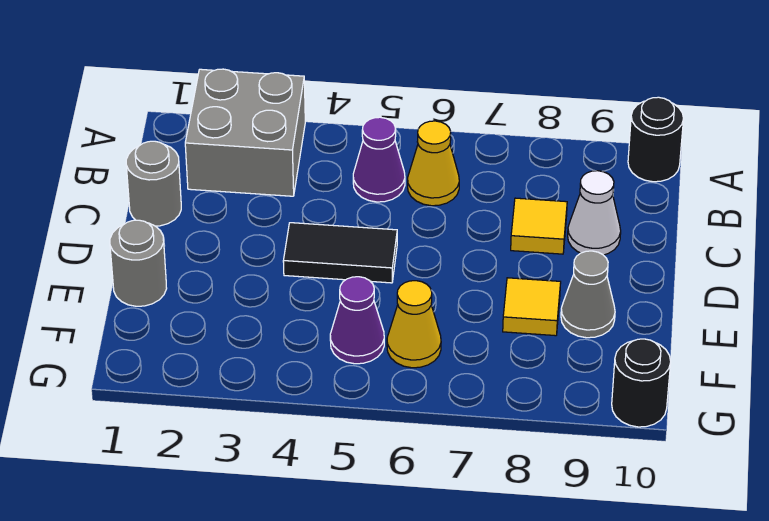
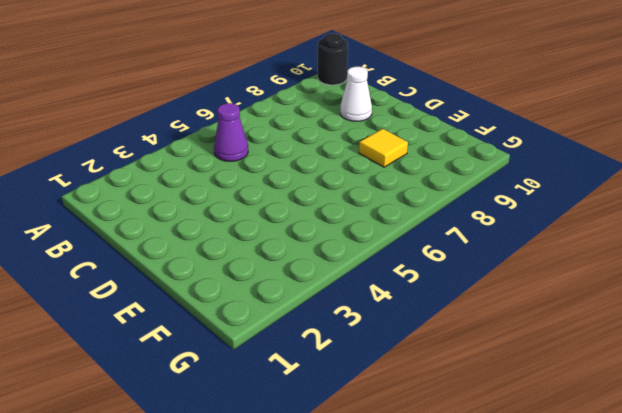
none -> grey brick A2:B3 level 1
none -> yellow cone B6 level 1
none -> grey round brick C1 level 1

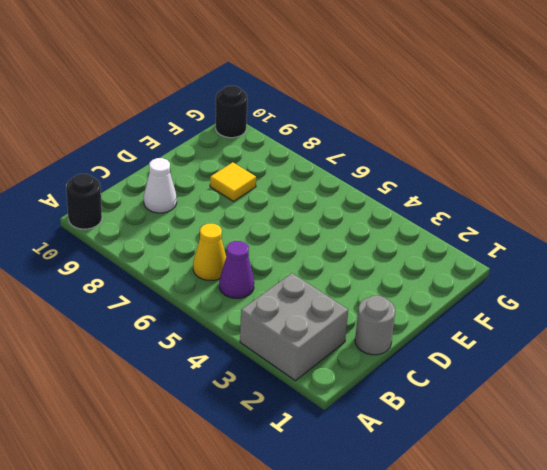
none -> yellow tile C8 level 1
none -> black tile D4:D5 level 1
none -> grey round brick E1 level 1

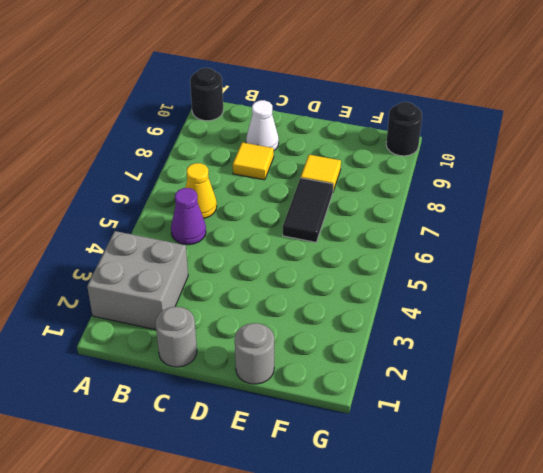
black tile E6:E7 level 1 -> black tile D4:D5 level 1
none -> grey cone E9 level 1
none -> purple cone F5 level 1
none -> yellow cone F6 level 1

